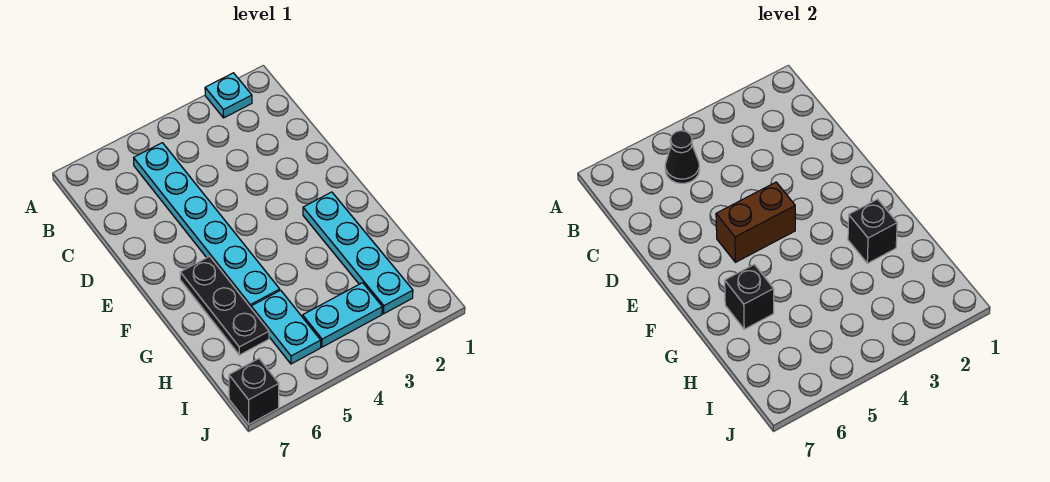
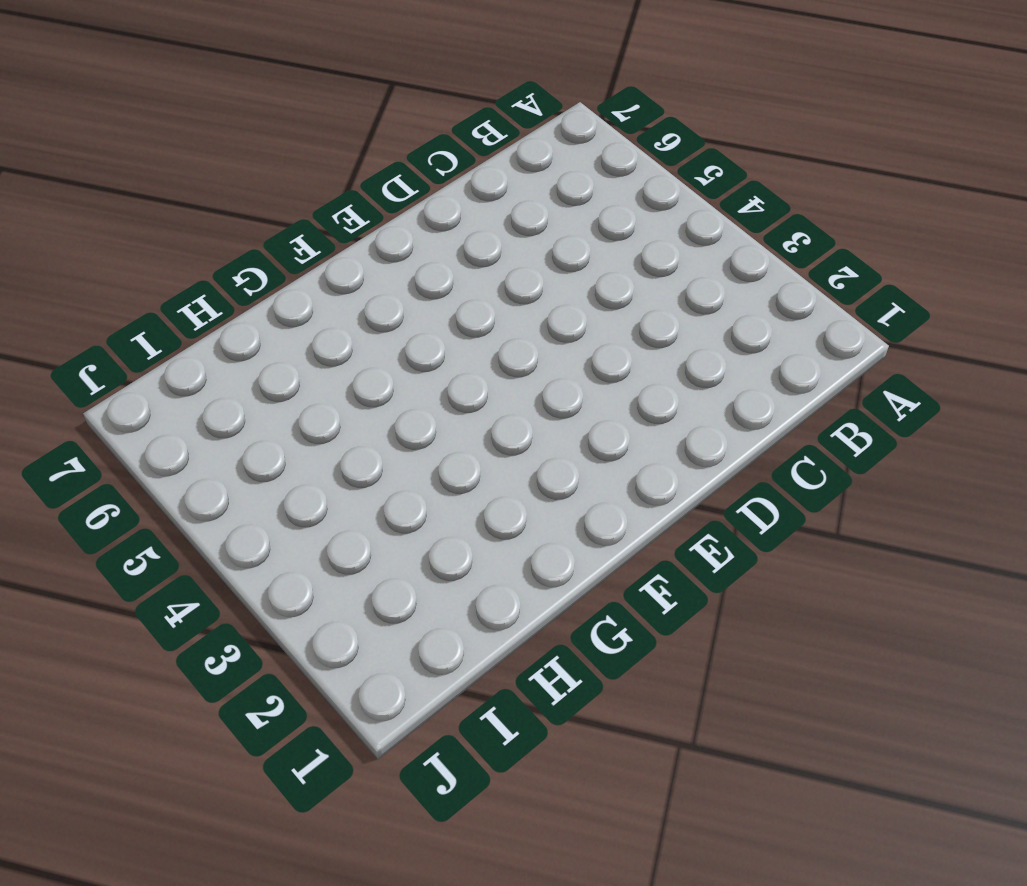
none -> cyan plate A2 level 1
none -> cyan plate B5:G5 level 1

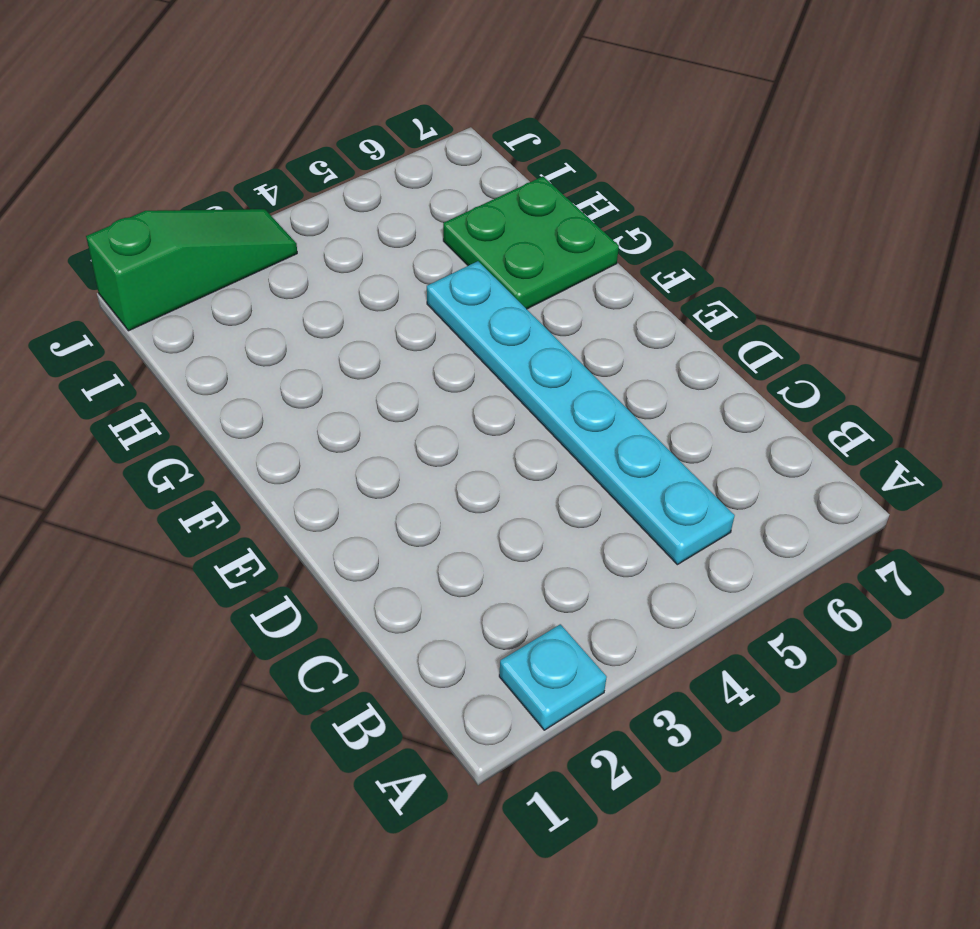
green plate G6:H7 level 1 -> black plate F6:H6 level 1
green slope J1:J3 level 1 top 1 -> none
none -> cyan plate F2:I2 level 1
none -> cyan plate H5:I5 level 1

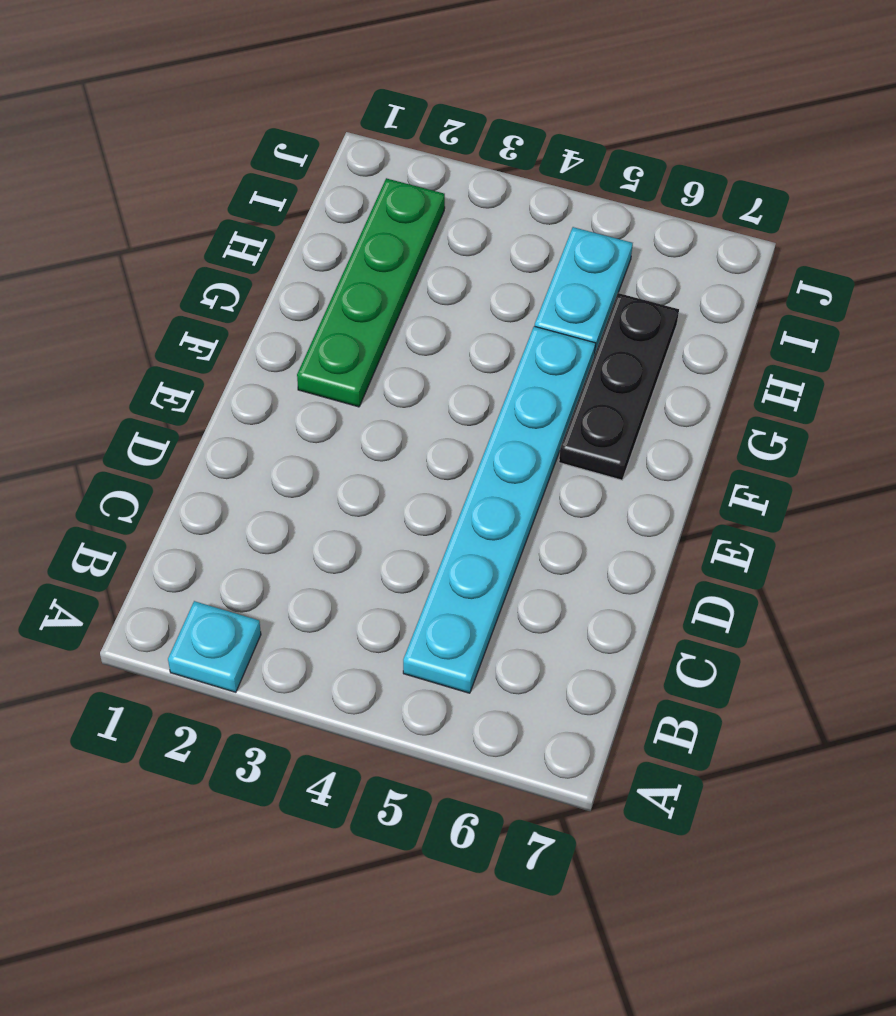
green plate F2:I2 level 1 -> cyan plate F2:I2 level 1
none -> cyan plate I3:I4 level 1
none -> black brick J7 level 1

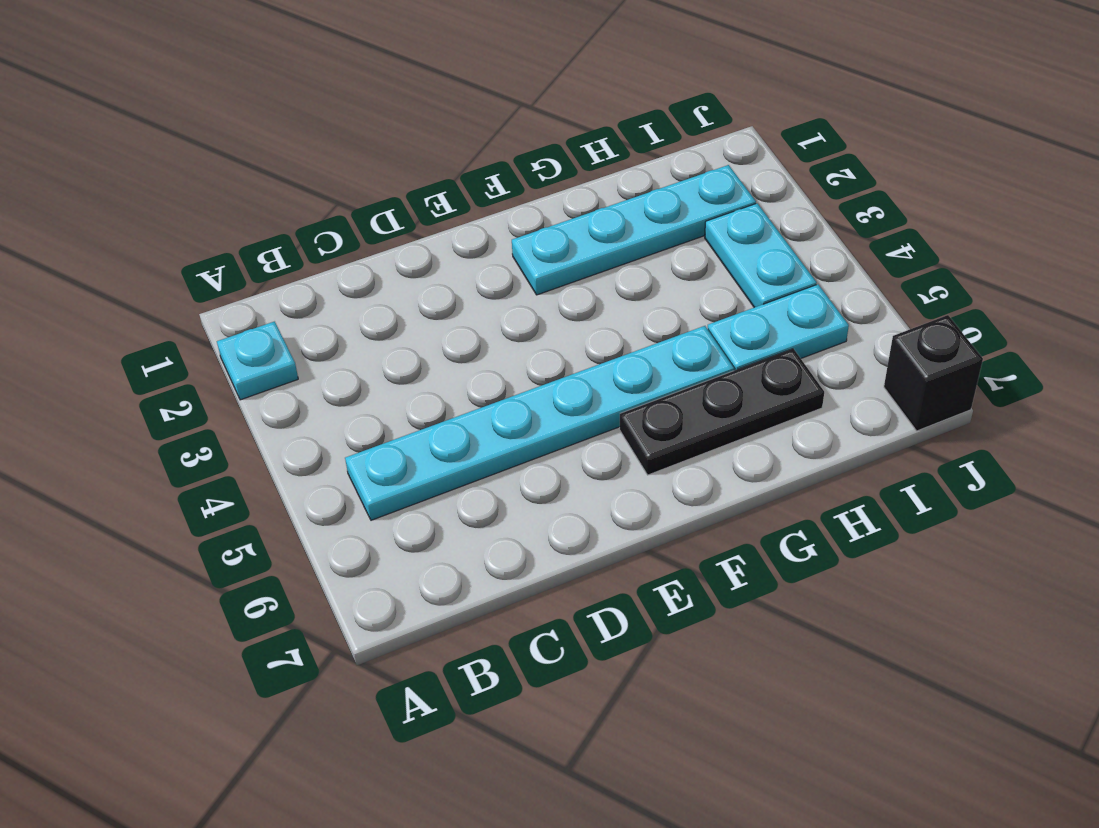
none -> black cone B5 level 2
none -> brown brick E4:E5 level 2

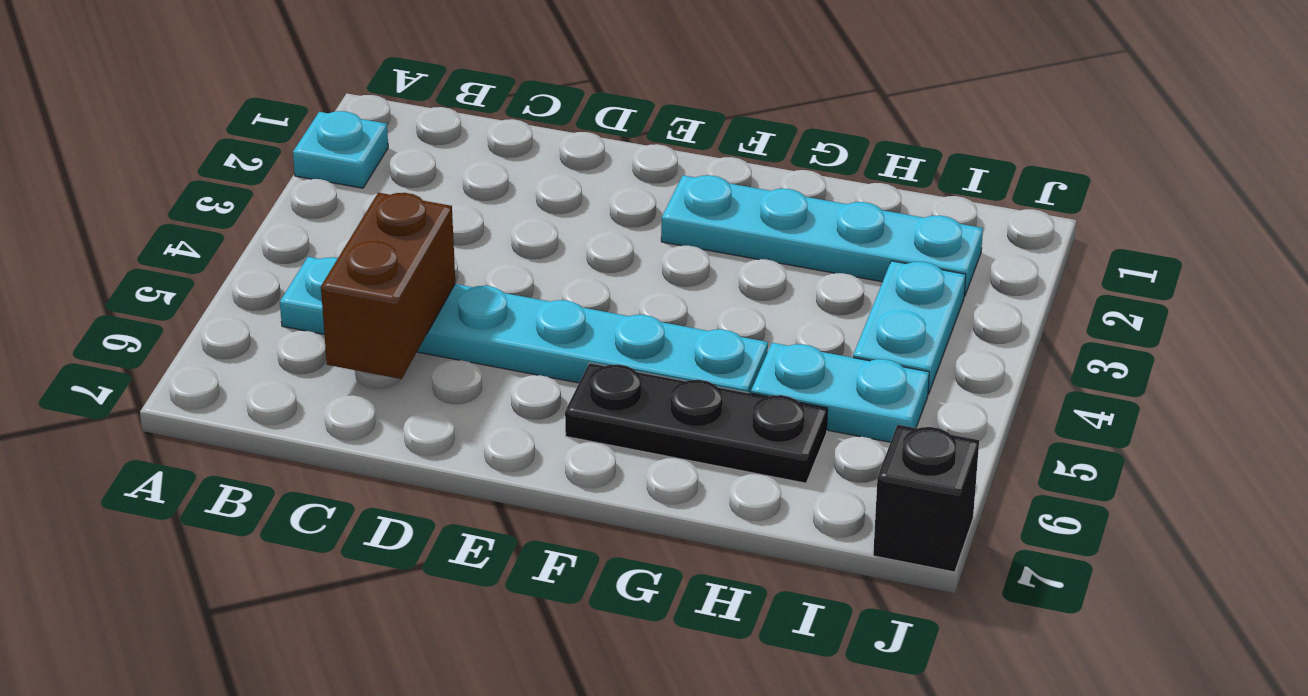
brown brick C5:C6 level 2 -> brown brick E4:E5 level 2
none -> black cone B5 level 2
none -> black brick G2 level 2

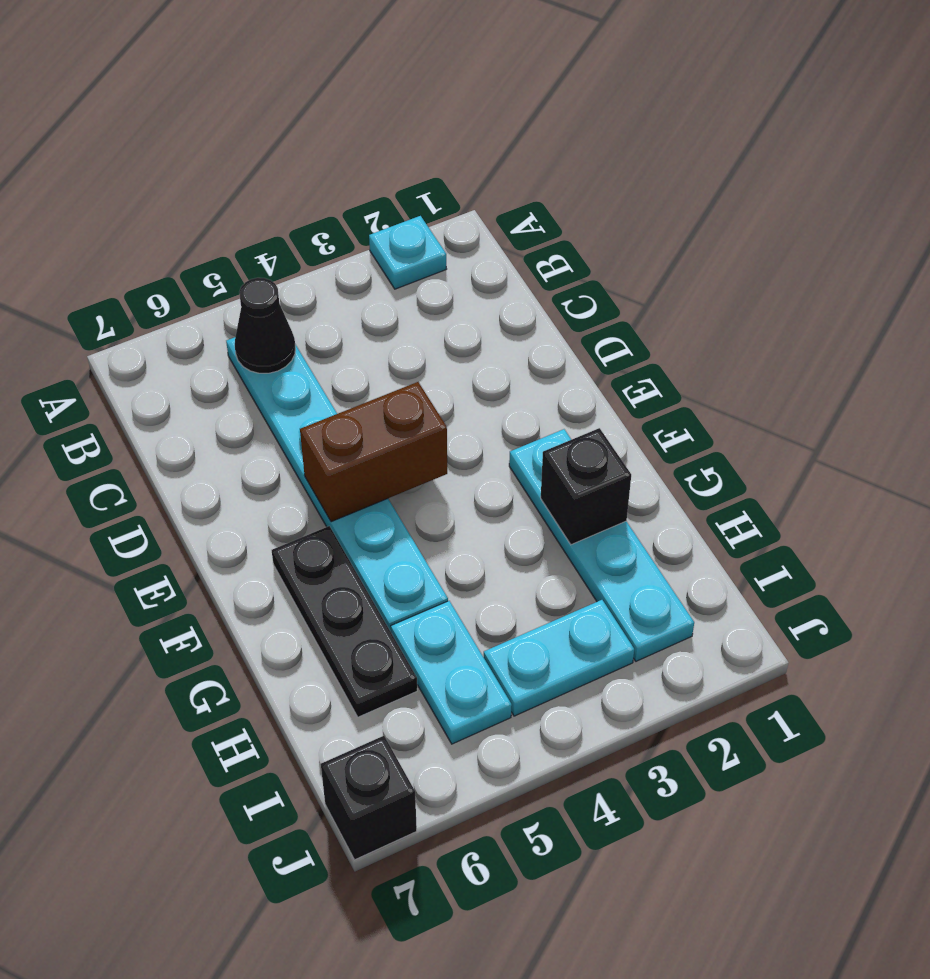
none -> black brick G6 level 2

